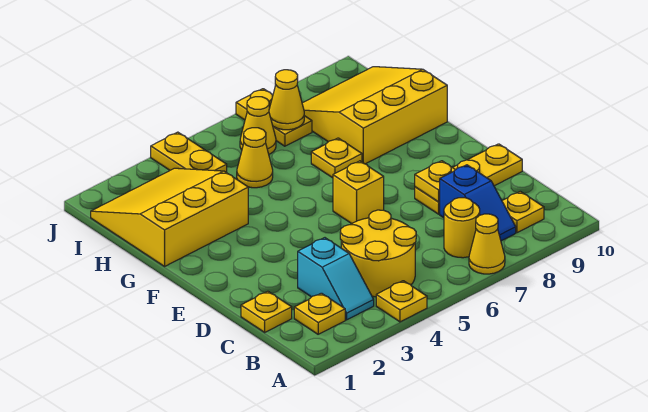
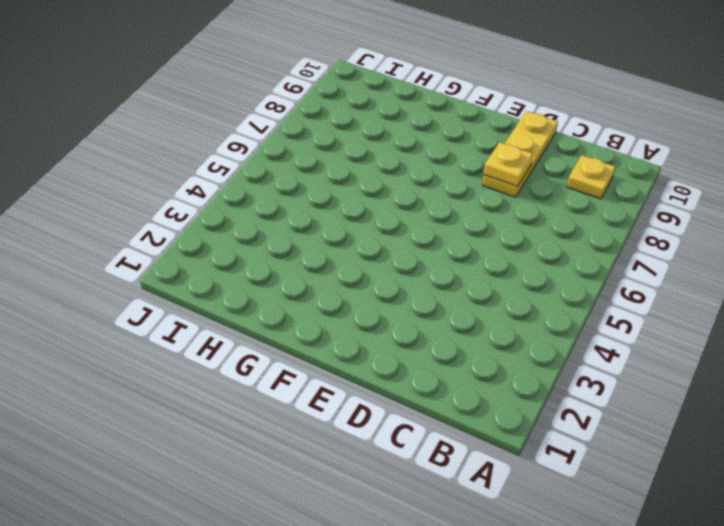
none -> yellow plate A4 level 1
none -> yellow cone A7 level 1
none -> yellow plate B2 level 1

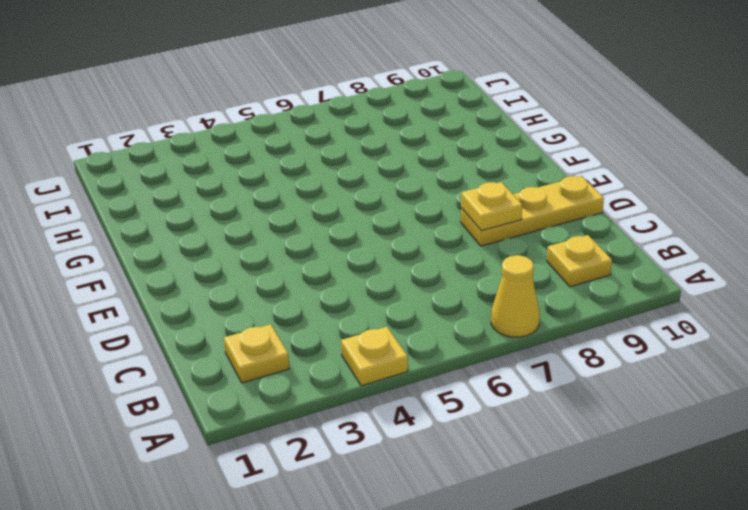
none -> cyan slope B3:C3 level 1 top C
none -> yellow round brick B4:C5 level 1
none -> yellow round brick B7 level 1

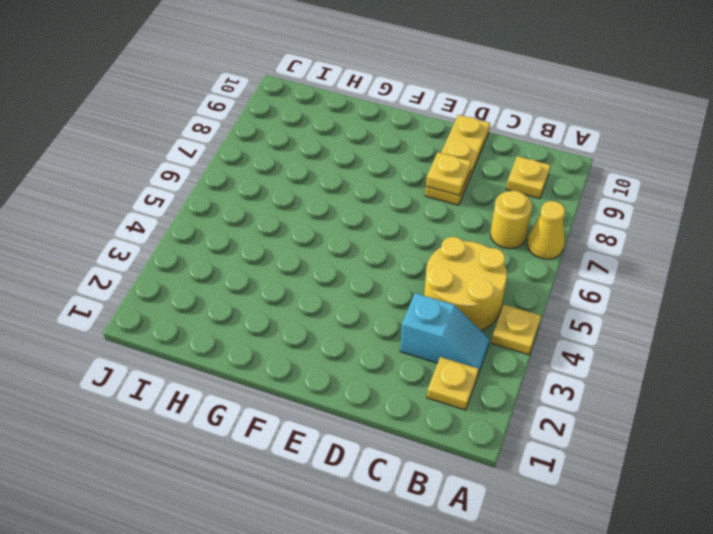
none -> blue slope B8:C8 level 1 top C
none -> yellow plate C1 level 1
none -> yellow brick E6 level 1

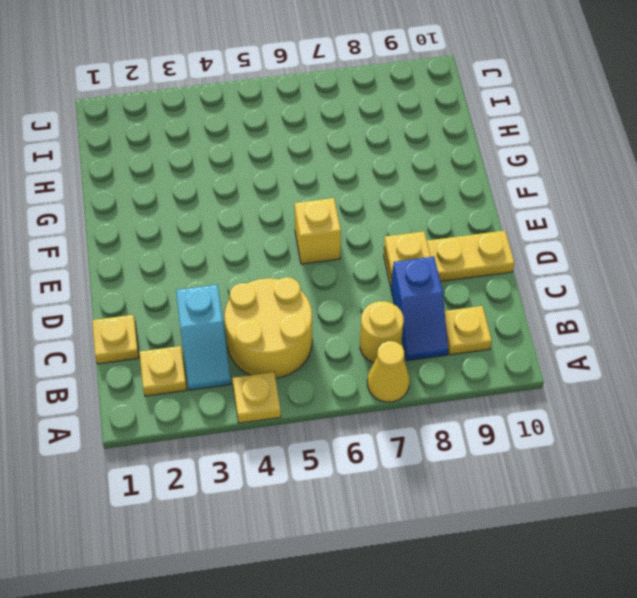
none -> yellow slope G1:I3 level 1 top G
none -> yellow plate G7 level 1
none -> yellow slope G8:I10 level 1 top G

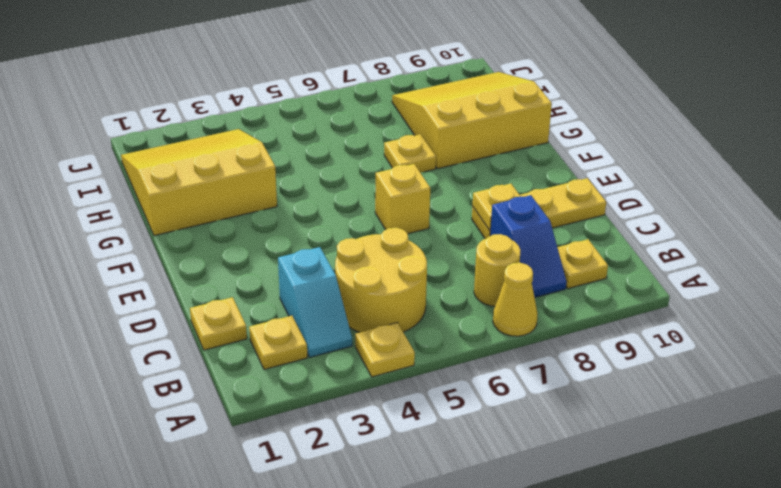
none -> yellow cone H5 level 1
none -> yellow plate I4:J4 level 1
none -> yellow cone I6 level 1

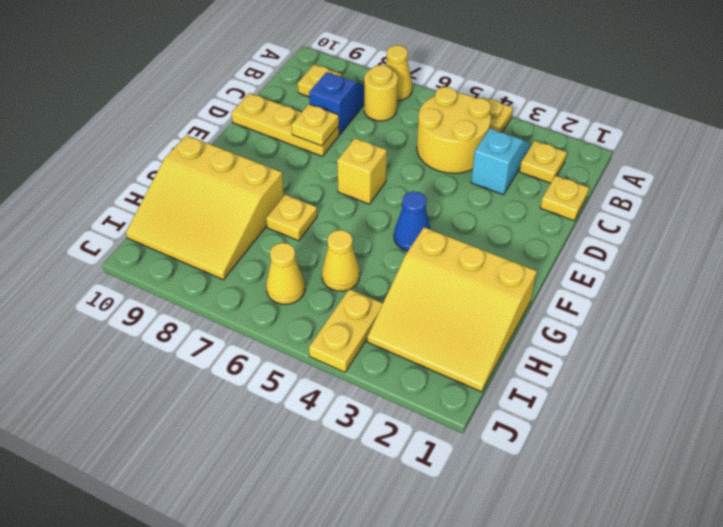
blue cone F4 level 1 -> none
none -> yellow plate I7:J7 level 1
none -> yellow cone I7 level 2

